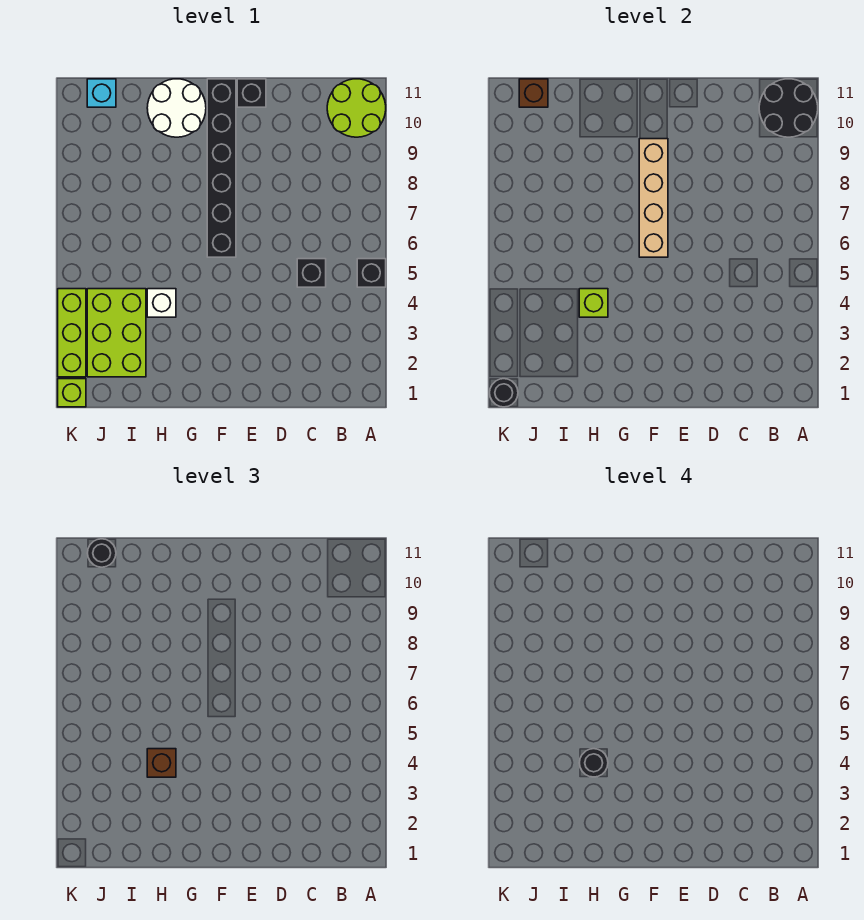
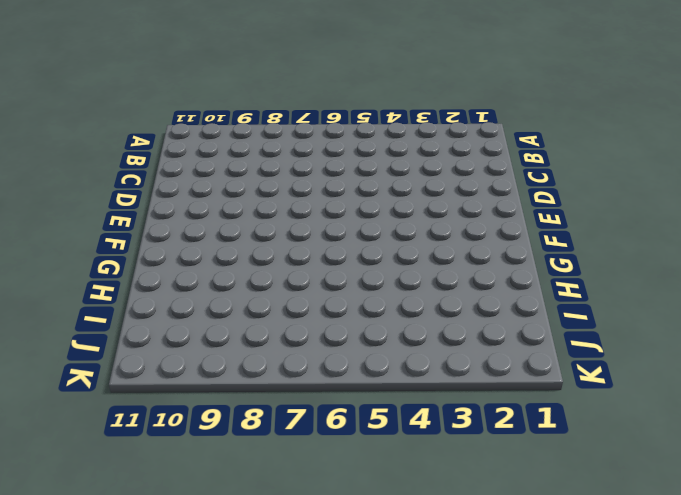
none -> black brick A5 level 1
none -> lime round brick A10:B11 level 1
none -> black brick C5 level 1

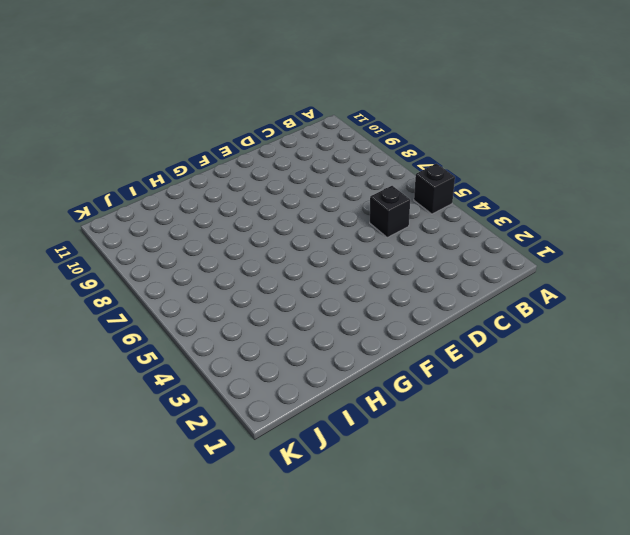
none -> lime round brick A10:B11 level 1
none -> black brick E11 level 1
none -> black brick F6:F11 level 1

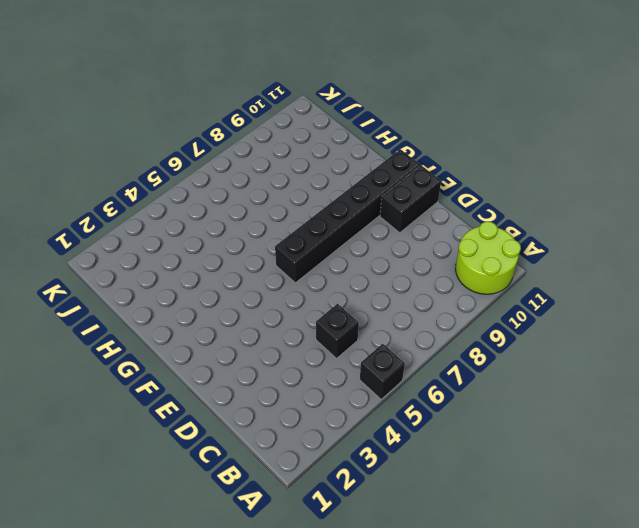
black brick E10:E11 level 1 -> black brick E11 level 1
none -> white round brick G10:H11 level 1
none -> white brick H4 level 1
none -> lime brick I2:J4 level 1

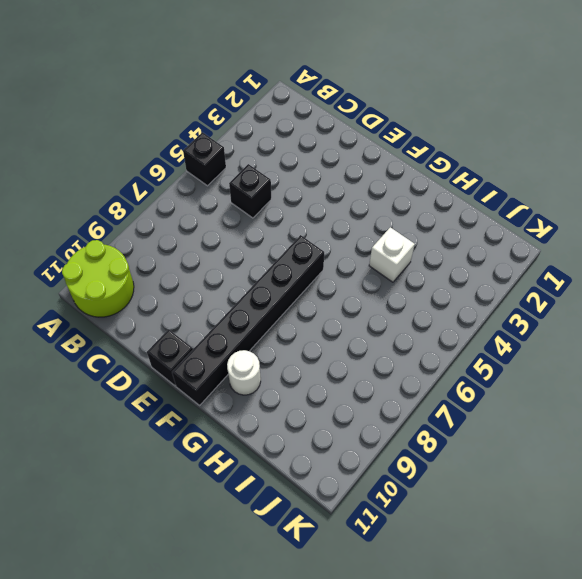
white round brick G10 level 1 -> white round brick G10:H11 level 1
none -> lime brick I2:J4 level 1
none -> cyan brick J11 level 1
none -> lime brick K1 level 1

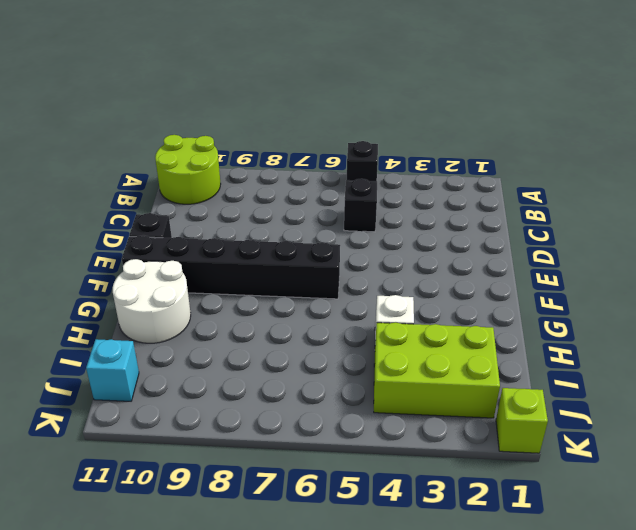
none -> lime brick K2:K4 level 1
none -> black round brick A10:B11 level 2
none -> tan brick F6:F9 level 2

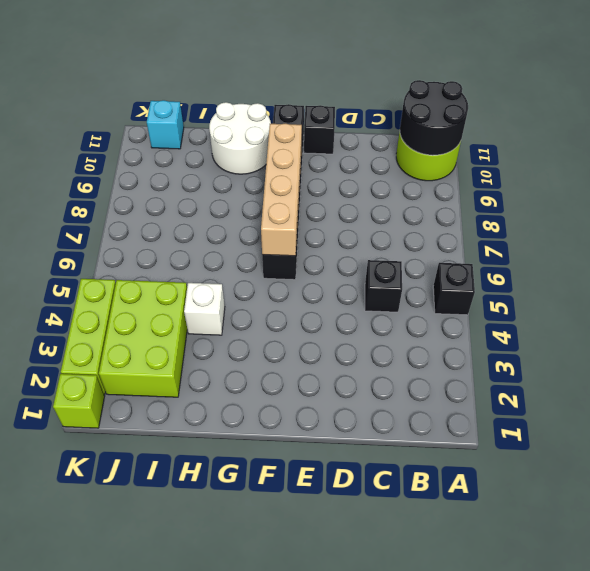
none -> lime brick H4 level 2
none -> brown brick J11 level 2
none -> black round brick K1 level 2

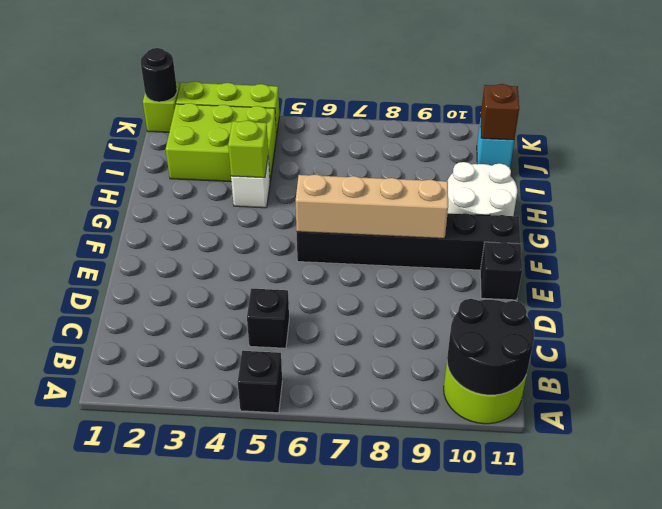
none -> brown brick H4 level 3
none -> black round brick J11 level 3
none -> black round brick H4 level 4

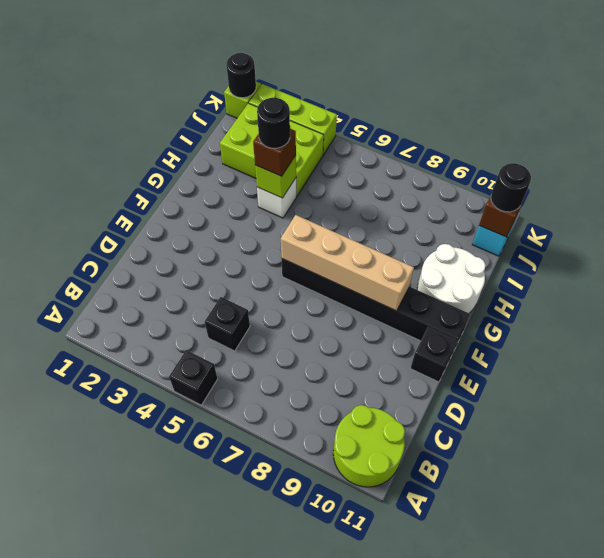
none -> black round brick A10:B11 level 2

